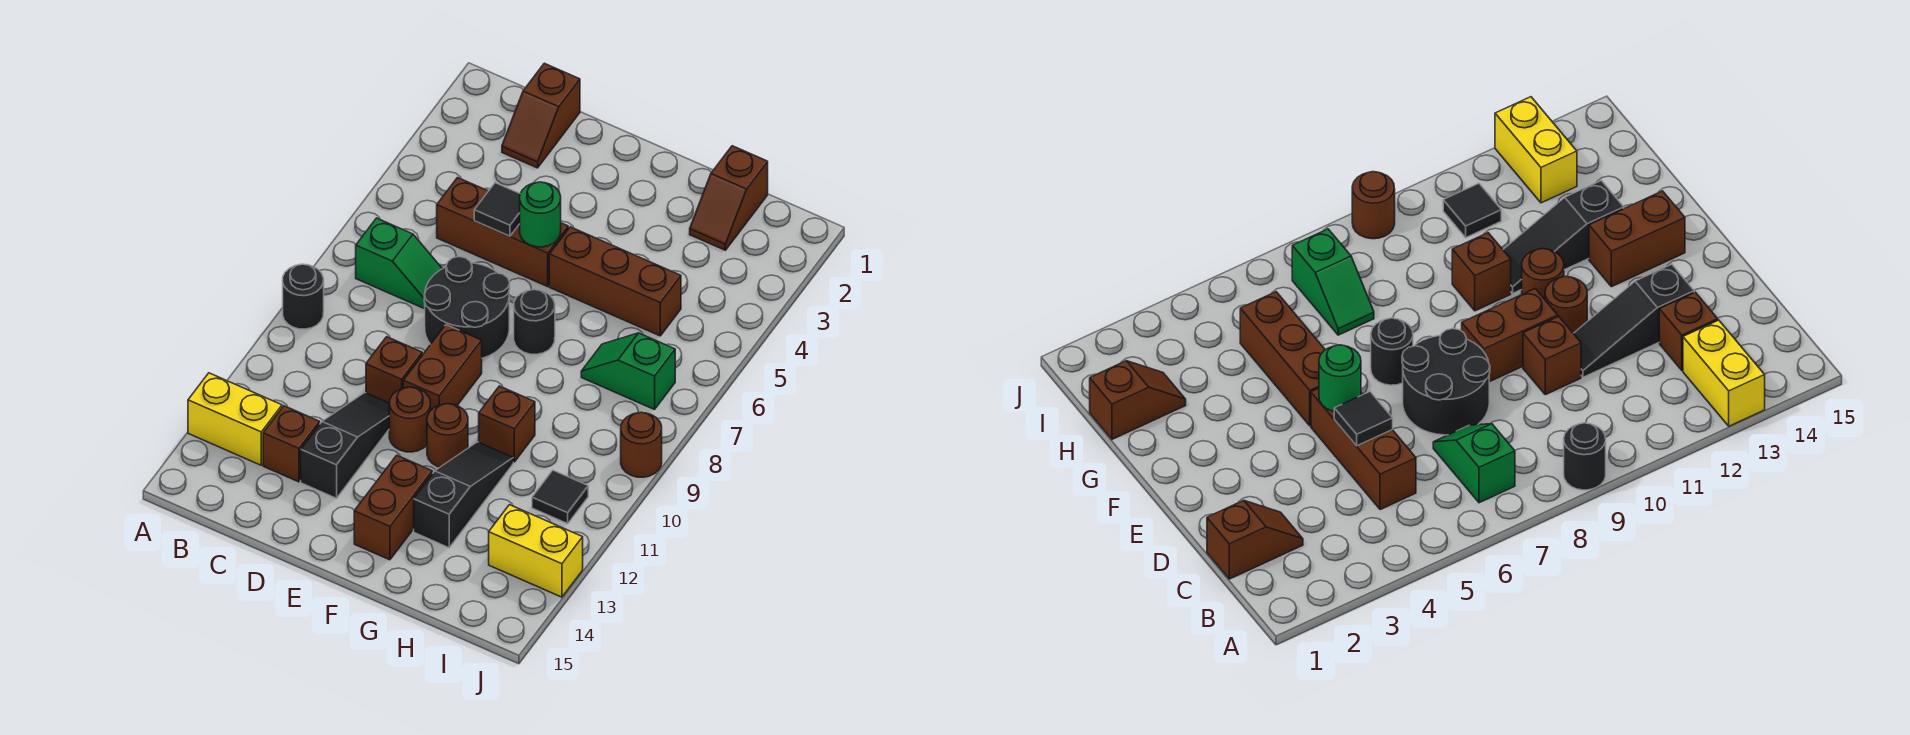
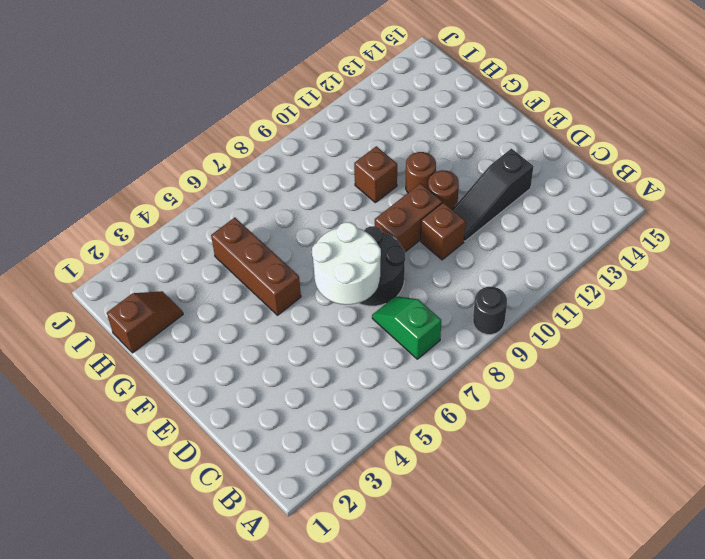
white round brick D6:E7 level 2 -> none
none -> yellow brick A13:B13 level 1
none -> brown slope C1:C2 level 1 top 1
none -> brown brick C5:E5 level 1

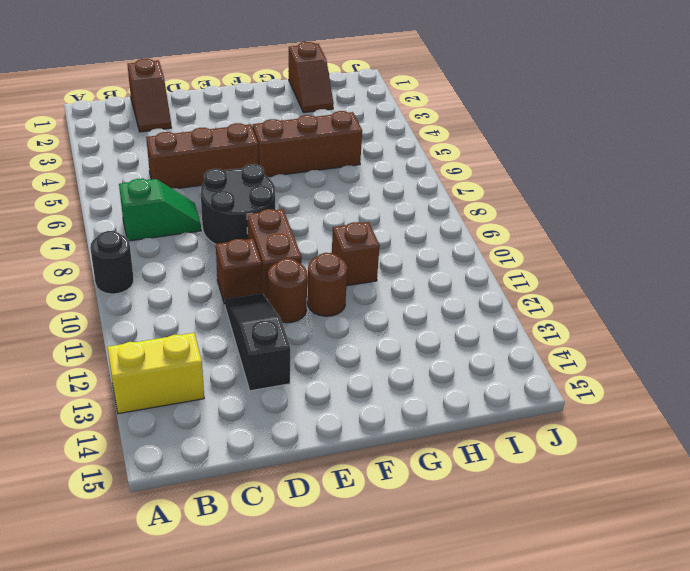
none -> brown brick C13 level 1
none -> black round brick F7 level 1
none -> brown brick F13:F14 level 1

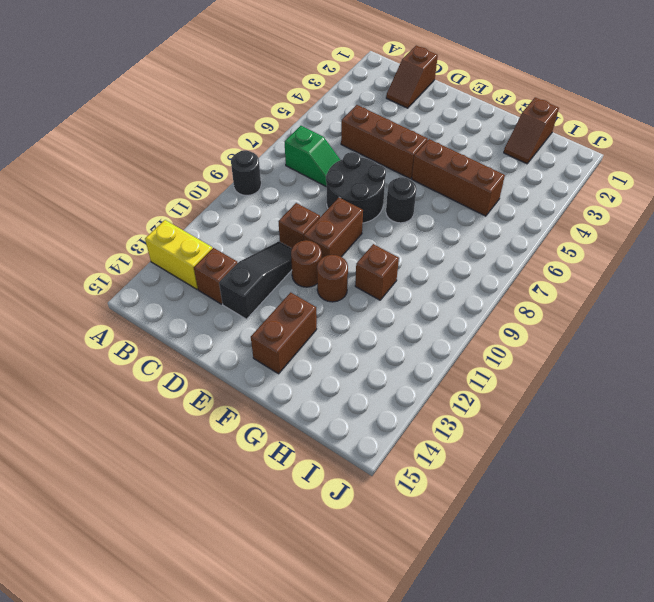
none -> black slope G11:G13 level 1 top 13
none -> green slope H7:I7 level 1 top I
none -> black tile I11 level 1

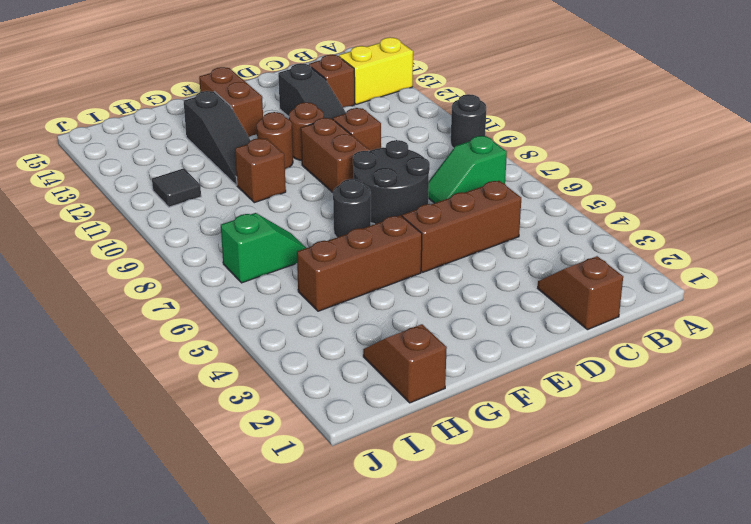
none -> yellow brick I13:J13 level 1
none -> brown round brick J9 level 1
none -> black tile D5 level 2

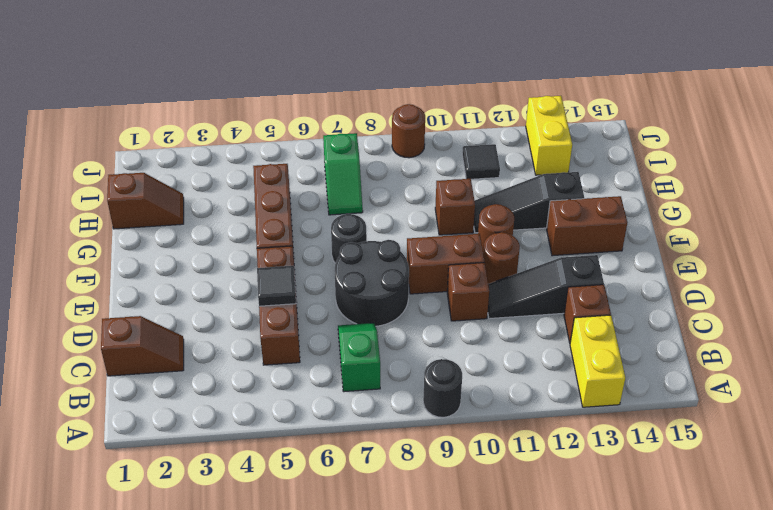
none -> green round brick E5 level 2

